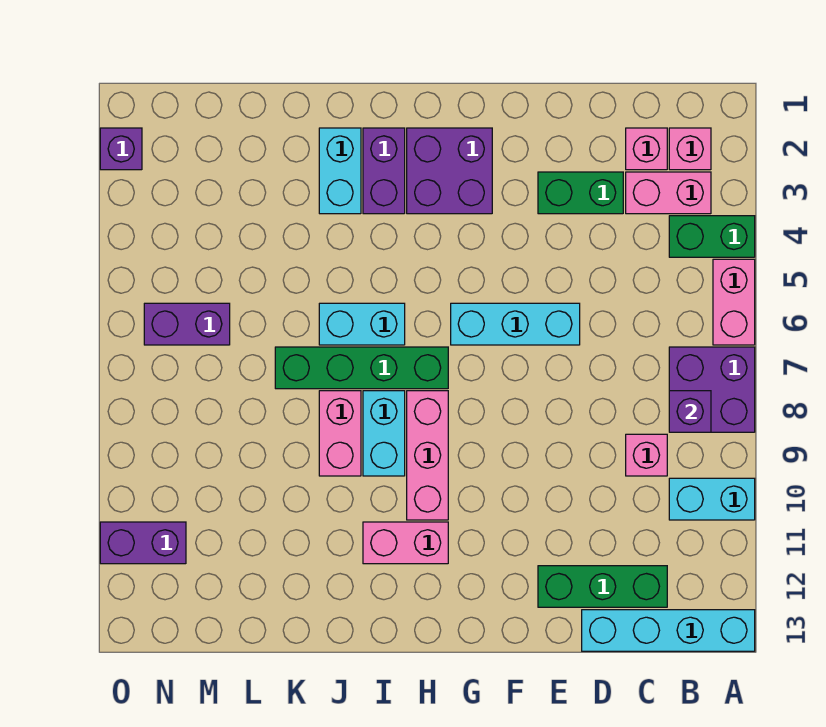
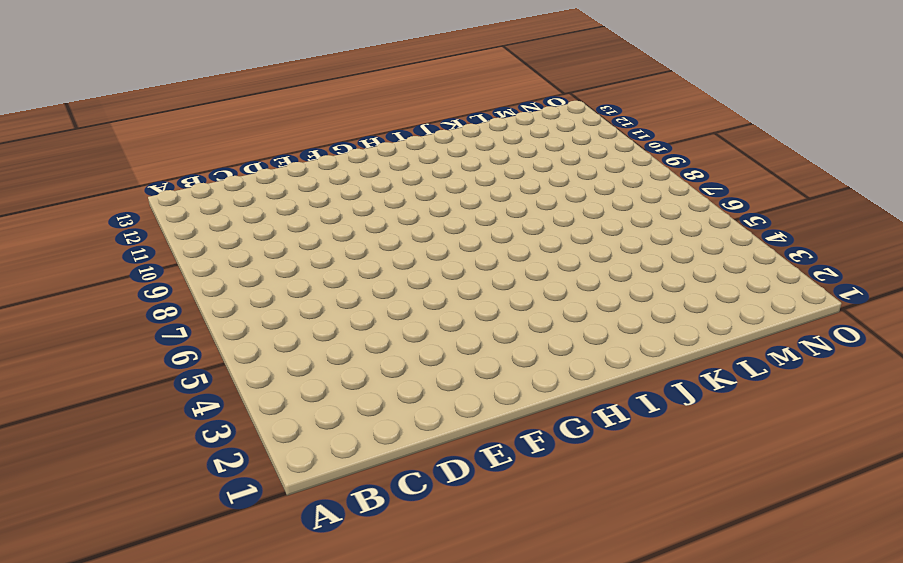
none -> green brick A4:B4 level 1
none -> pink brick A5:A6 level 1
none -> purple brick A7:B8 level 1

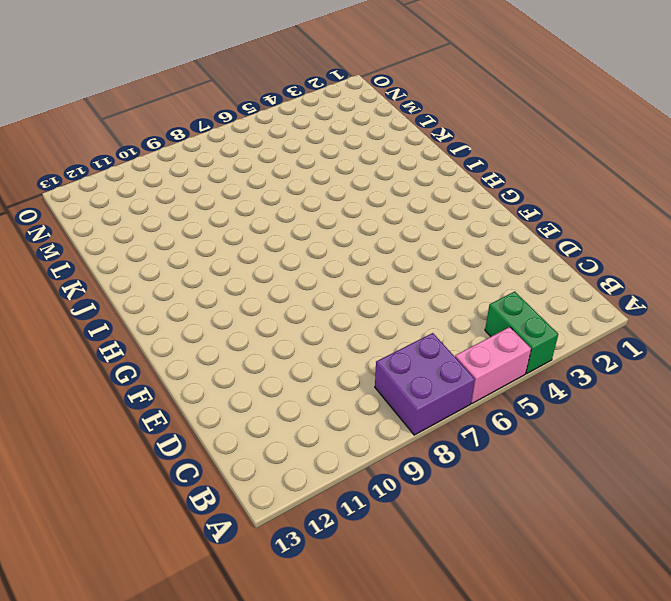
none -> cyan brick A10:B10 level 1
none -> cyan brick A13:D13 level 1
none -> pink brick B2 level 1

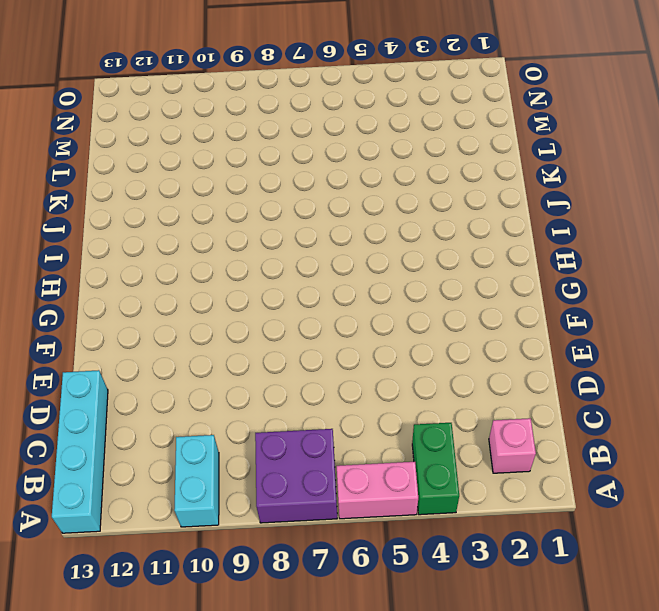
none -> pink brick B3:C3 level 1
none -> pink brick C2 level 1
none -> pink brick C9 level 1

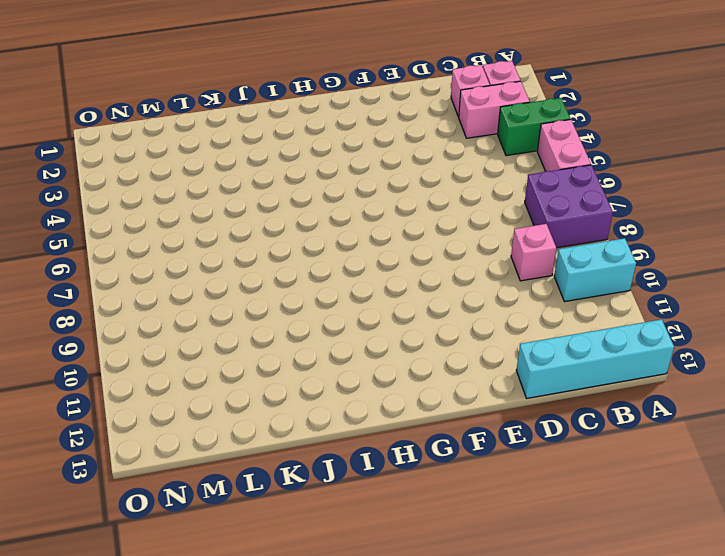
none -> green brick C12:E12 level 1
none -> green brick D3:E3 level 1
none -> cyan brick E6:G6 level 1

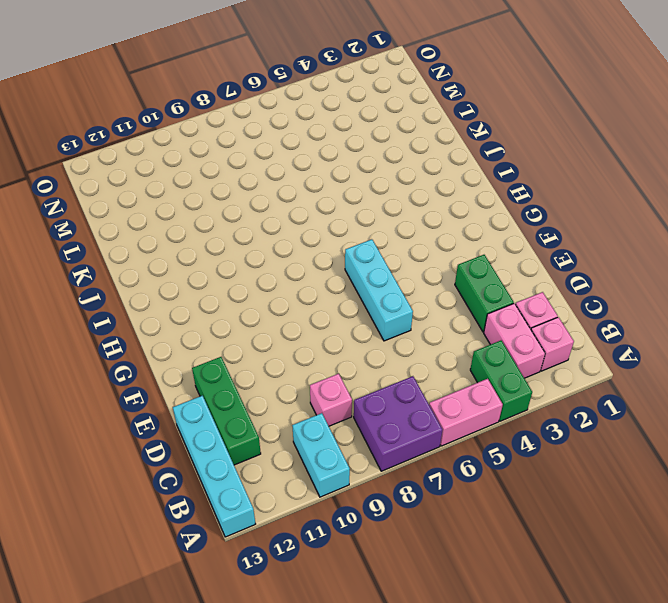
none -> purple brick G2:H3 level 1
none -> green brick H7:K7 level 1
none -> pink brick H8:H10 level 1

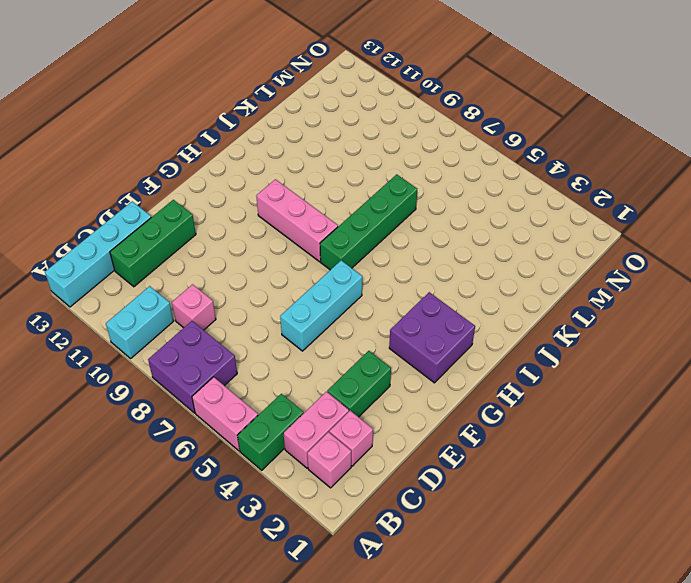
none -> pink brick H11:I11 level 1
none -> purple brick I2:I3 level 1
none -> cyan brick I6:J6 level 1

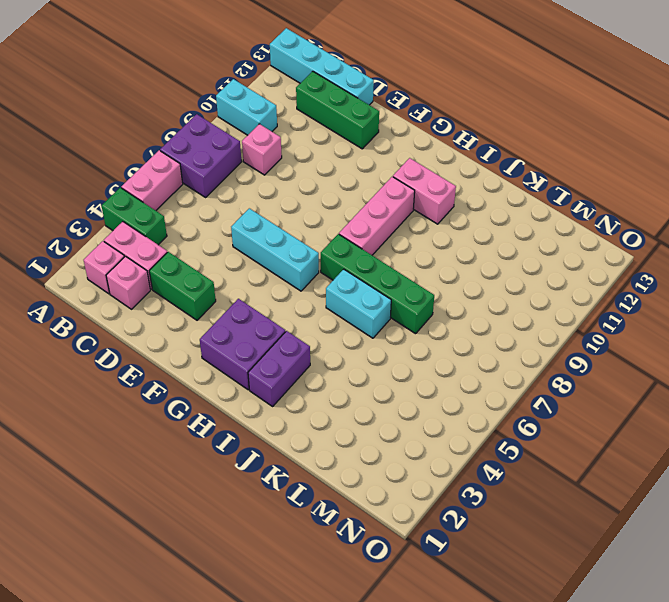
none -> cyan brick I8:I9 level 1
none -> cyan brick J2:J3 level 1
none -> pink brick J8:J9 level 1

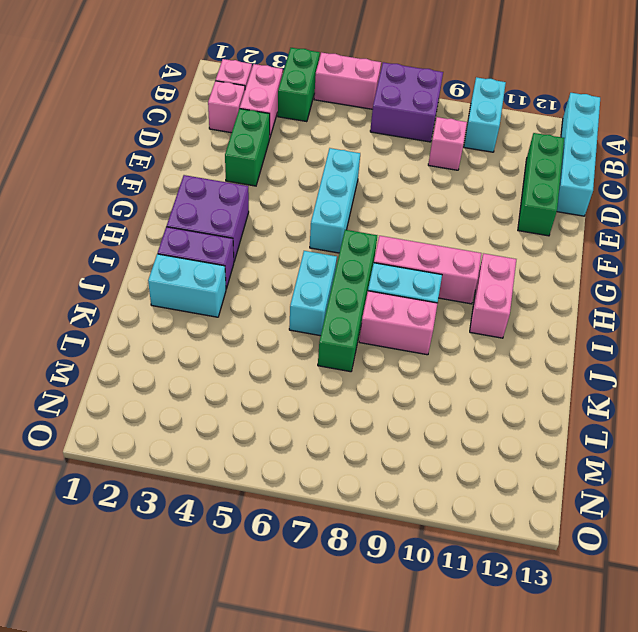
none -> purple brick M6:N6 level 1
none -> purple brick N11:O11 level 1
none -> purple brick O2 level 1

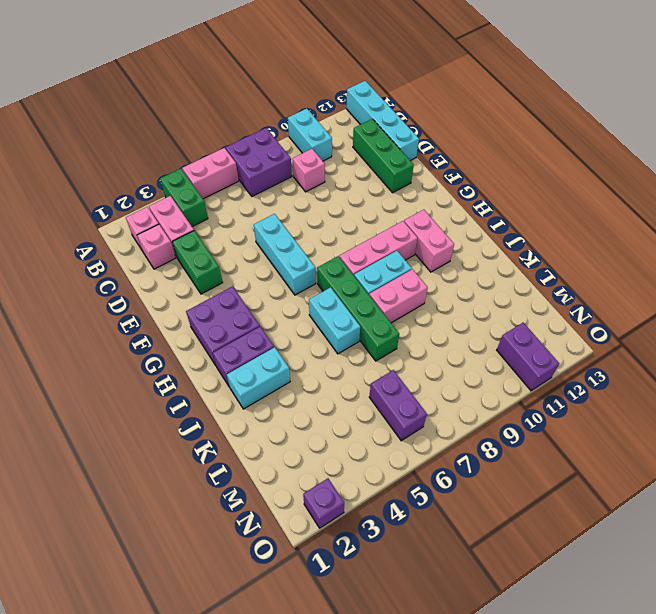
none -> purple brick B8 level 2

